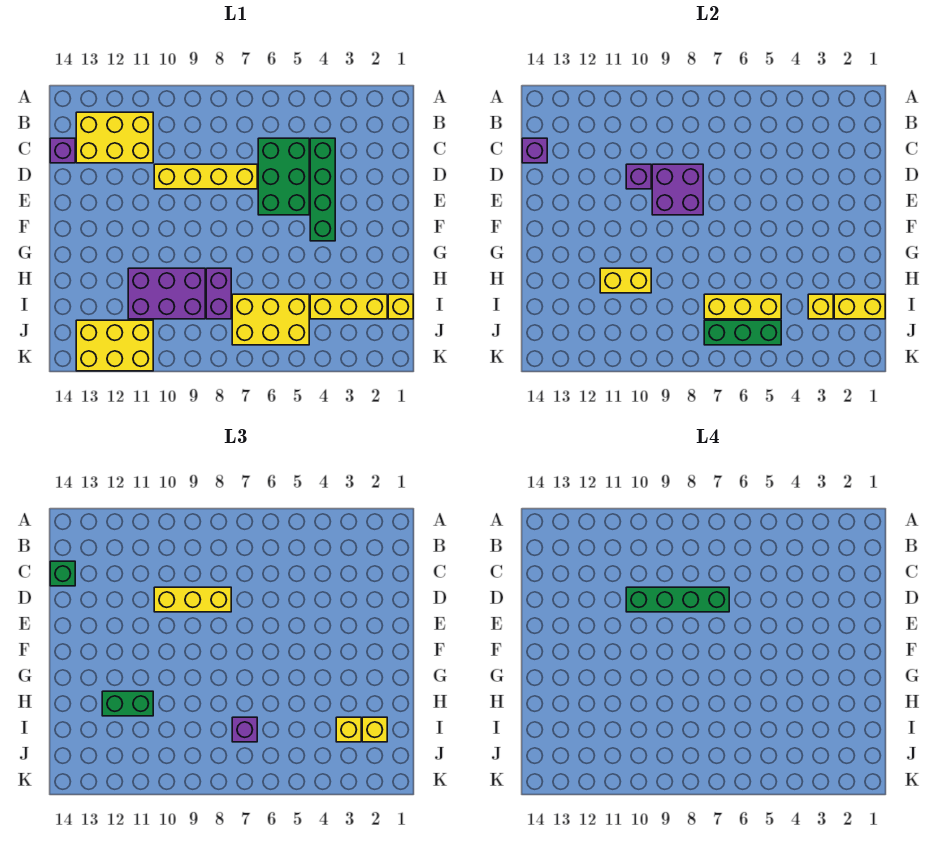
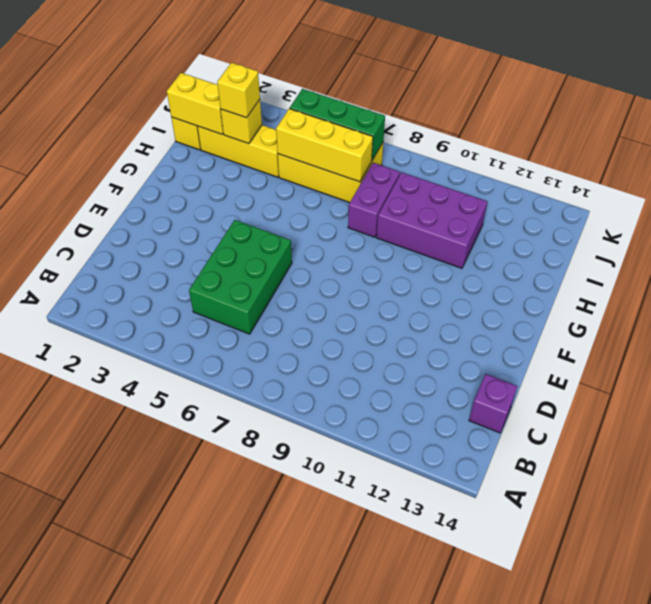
none -> yellow brick B11:C13 level 1
none -> green brick C4:F4 level 1
none -> yellow brick D7:D10 level 1

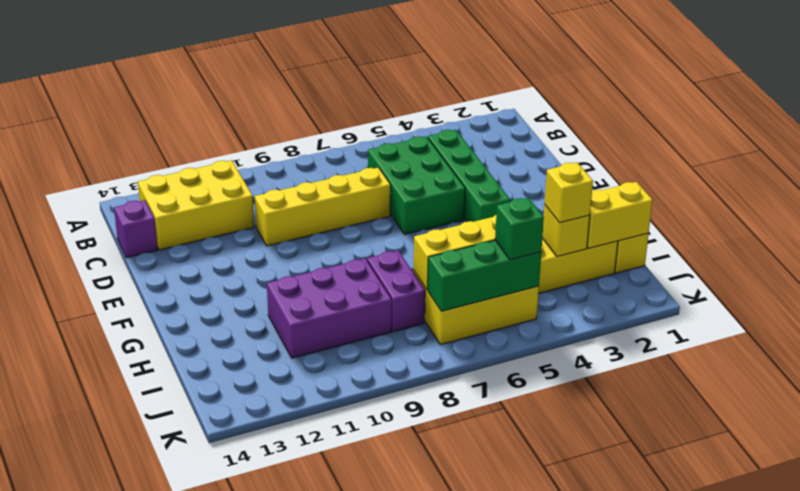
green brick J5 level 3 -> green brick C14 level 3
none -> yellow brick J11:K13 level 1
none -> purple brick C14 level 2
none -> purple brick D8:E9 level 2

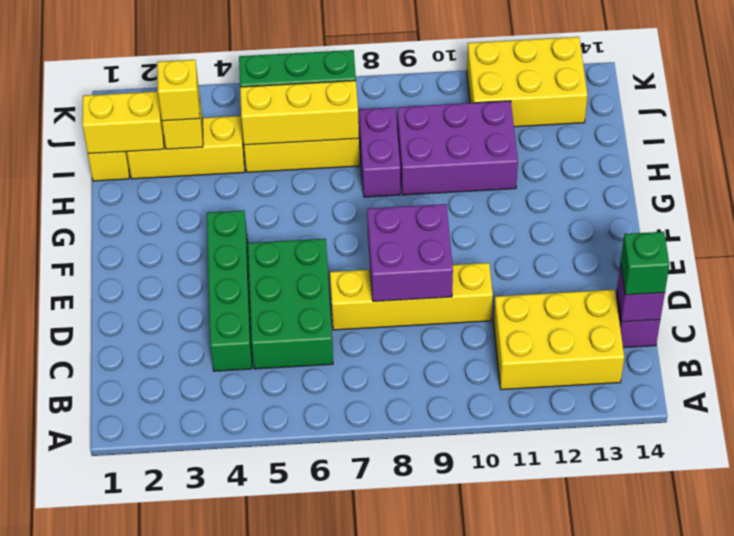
none -> purple brick D10 level 2
none -> yellow brick H10:H11 level 2
none -> yellow brick D8:D10 level 3

